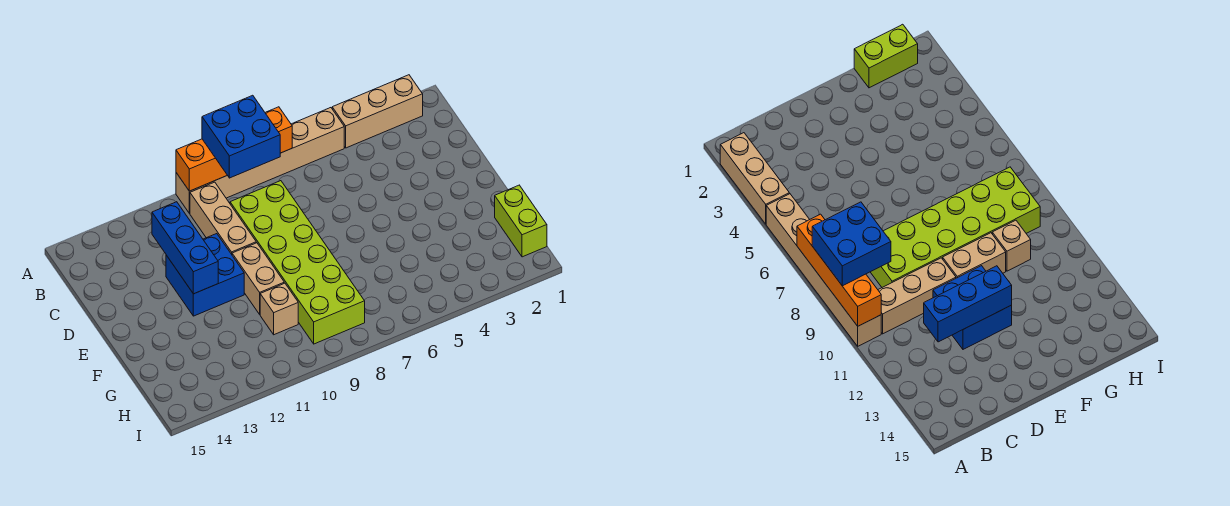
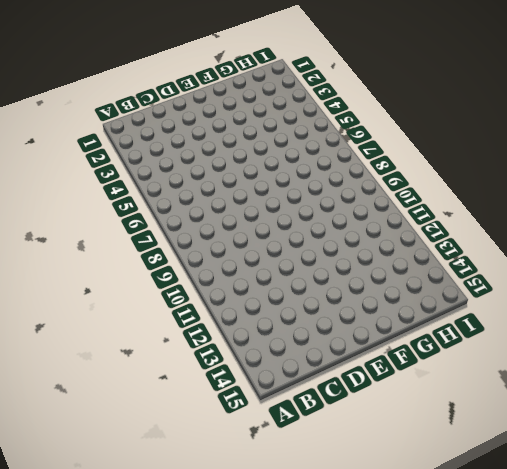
none -> tan brick A2:A4 level 1
none -> tan brick A5:A10 level 1

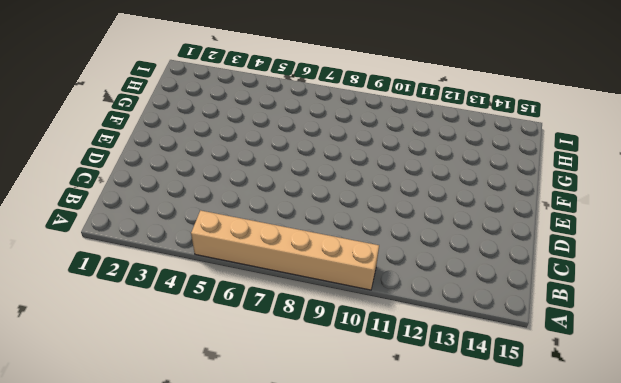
none -> tan brick A2:A4 level 1
none -> tan brick B10:D10 level 1

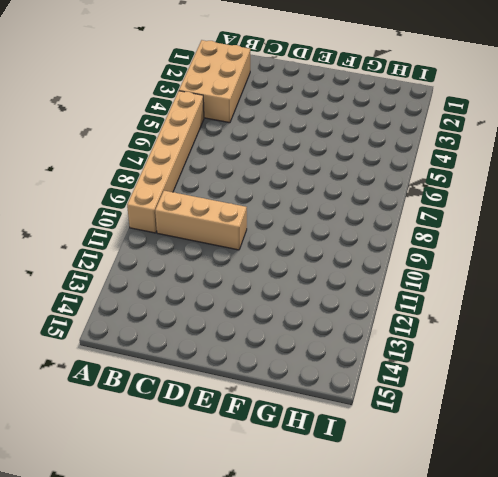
tan brick A2:B4 level 1 -> tan brick A2:A4 level 1
none -> lime brick C8:H9 level 1
none -> blue brick D11:E12 level 1

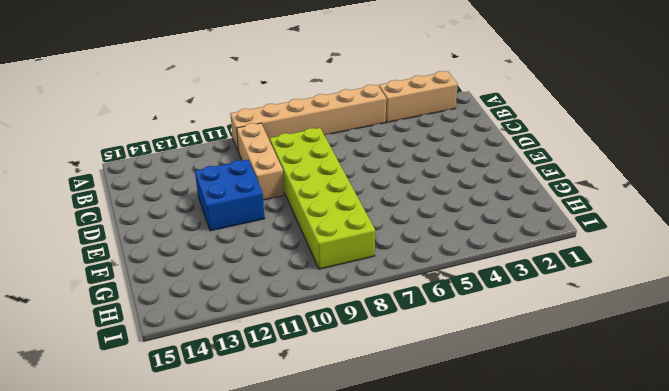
none -> tan brick E10:F10 level 1
none -> lime brick G1:H1 level 1

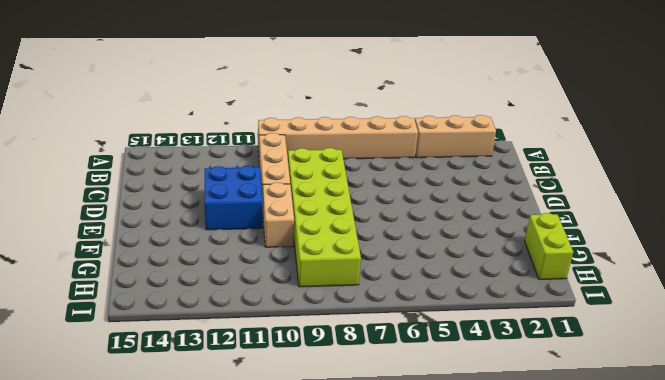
none -> tan brick G10 level 1
none -> orange brick A7:A10 level 2

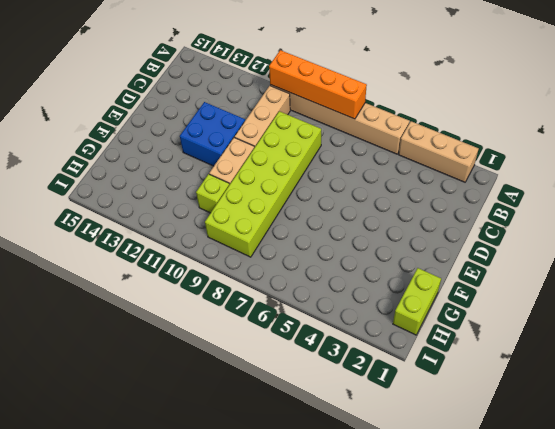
lime brick G10 level 1 -> tan brick G10 level 1
none -> blue brick C12:E12 level 2
none -> blue brick A8:B9 level 3

